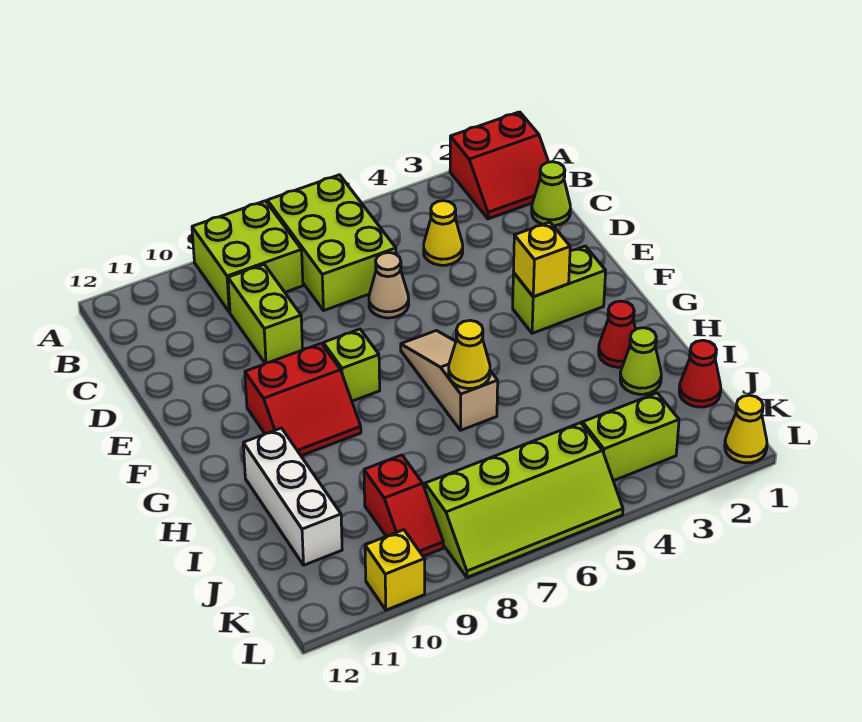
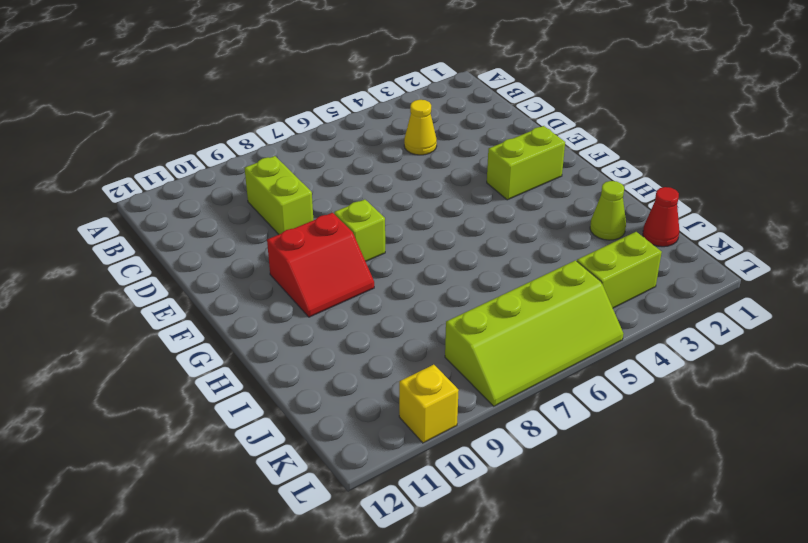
none -> red slope A1:B2 level 1 top A
none -> lime brick A6:C7 level 1
none -> lime brick A8:B9 level 1

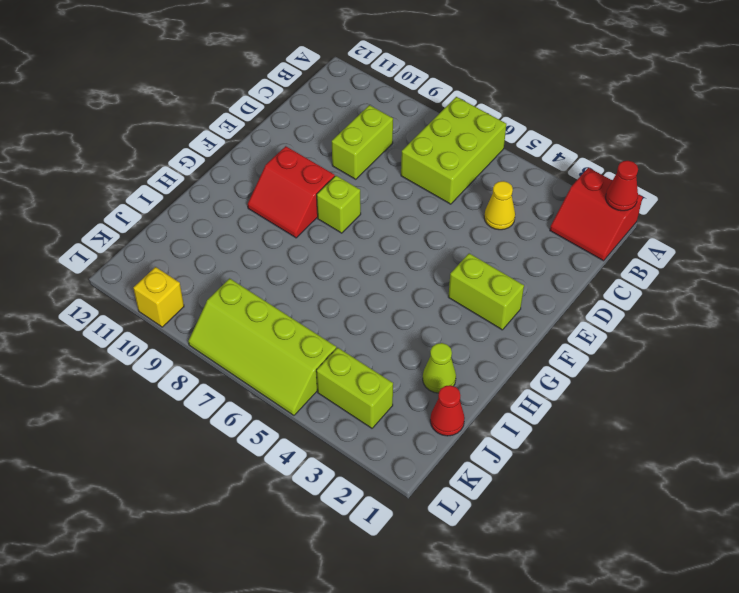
red cone A1 level 2 -> red cone H2 level 1
none -> lime brick A8:B9 level 1
none -> lime cone C1 level 1
none -> tan cone D6 level 1

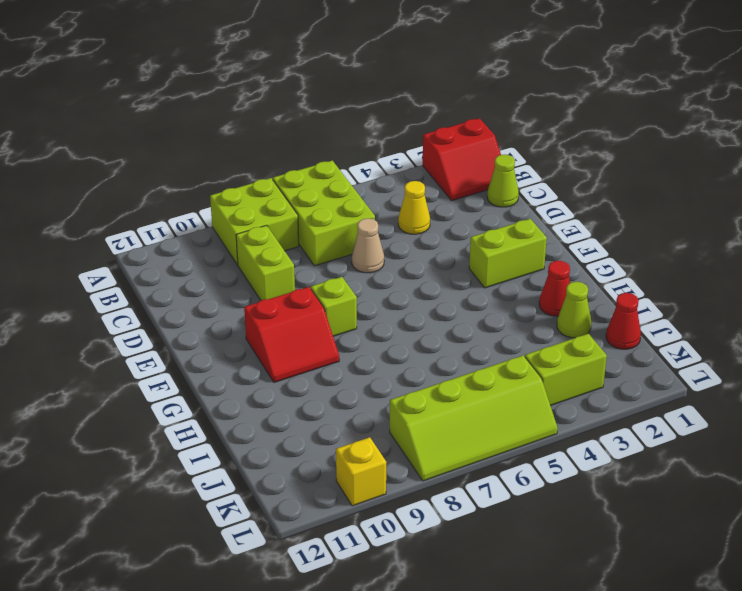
none -> tan slope F6:H6 level 1 top H
none -> white brick H11:J11 level 1
none -> red slope J9:K9 level 1 top J

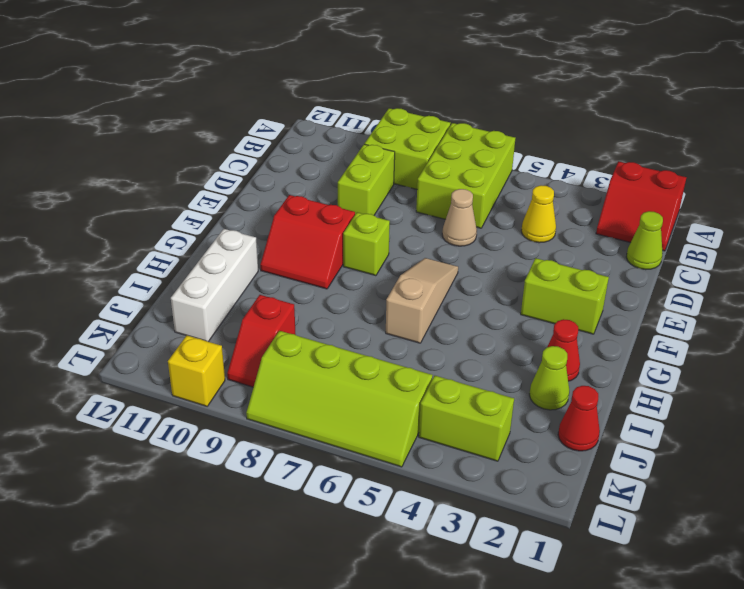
none -> yellow cone L1 level 1
none -> yellow brick F3 level 2
none -> yellow cone H6 level 2

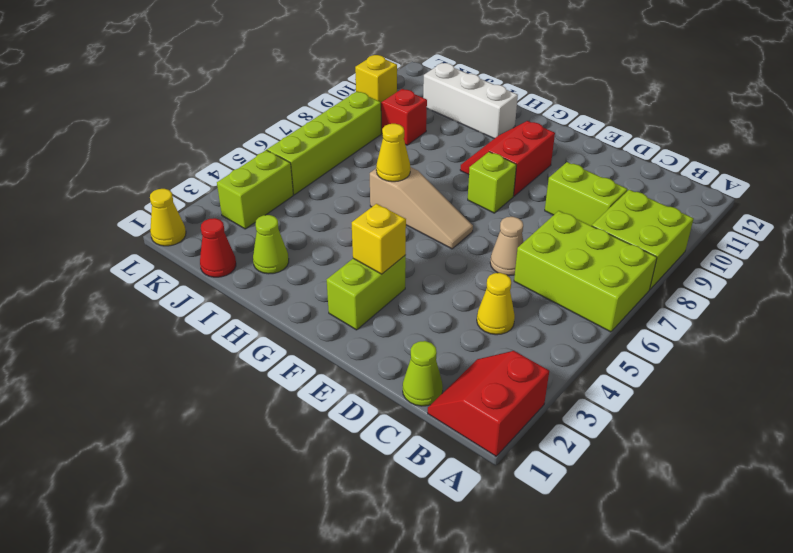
none -> red cone H2 level 1

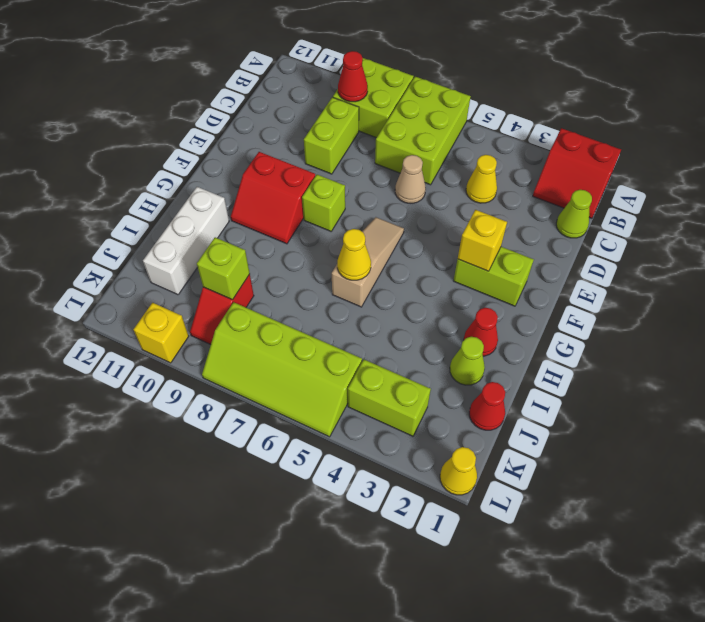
red cone B9 level 2 -> none
lime brick J9 level 2 -> none

